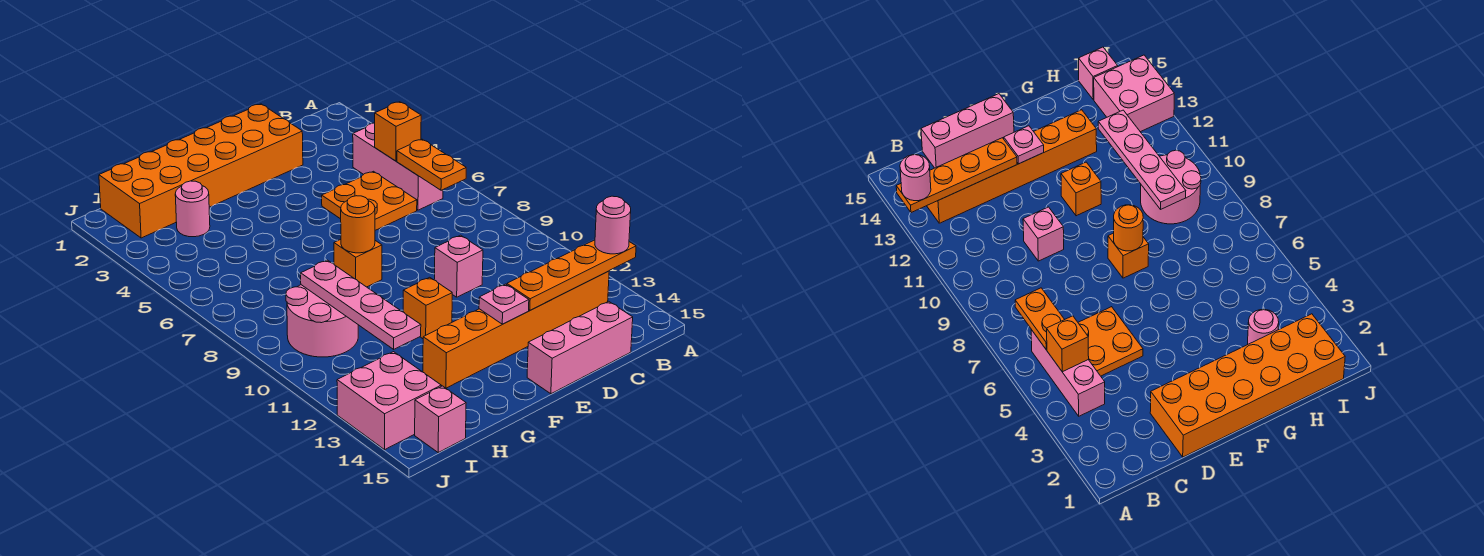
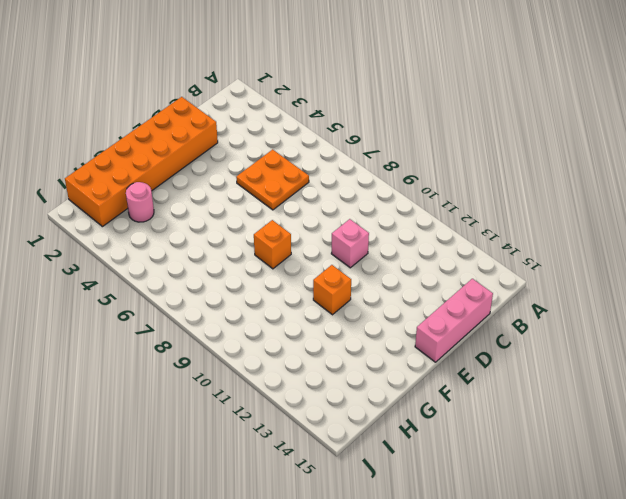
none -> pink brick B4:B6 level 1
none -> orange brick B13:G13 level 1
none -> pink round brick H9:I10 level 1

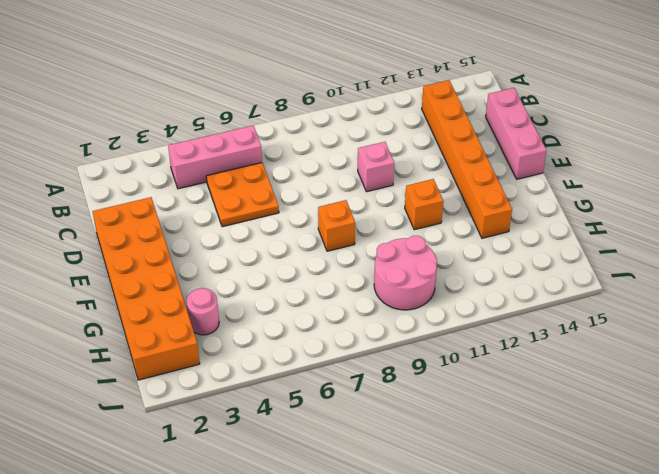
none -> pink brick I13:J14 level 1
none -> pink brick I15 level 1
none -> orange plate A13:D13 level 2

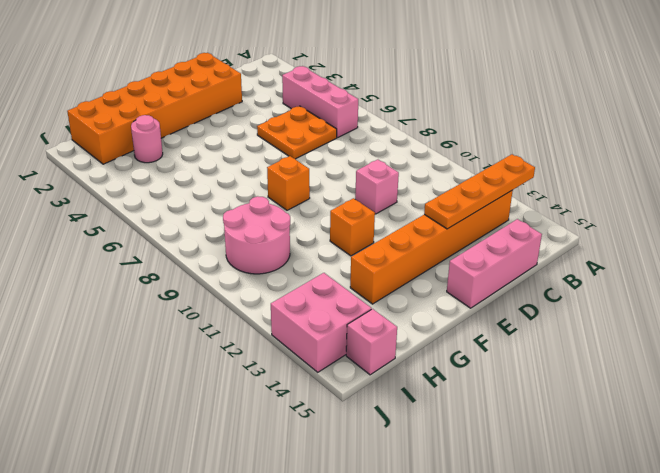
none -> orange brick B5 level 2
none -> orange plate B6:B7 level 2
none -> pink plate E13 level 2

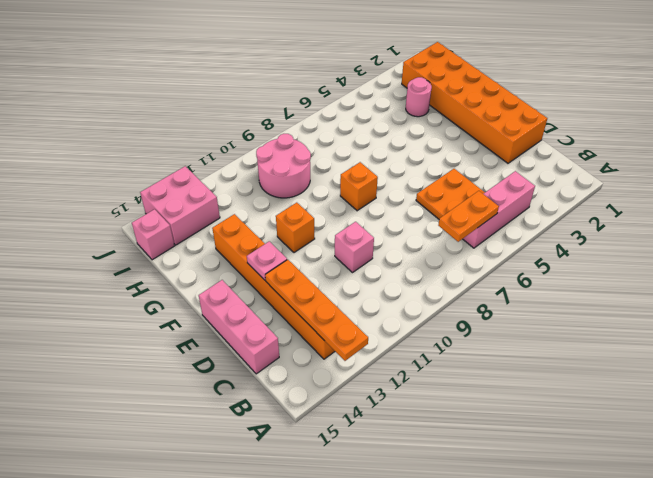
none -> orange brick B5 level 2
none -> orange round brick F8 level 2
none -> pink plate H9:H12 level 2

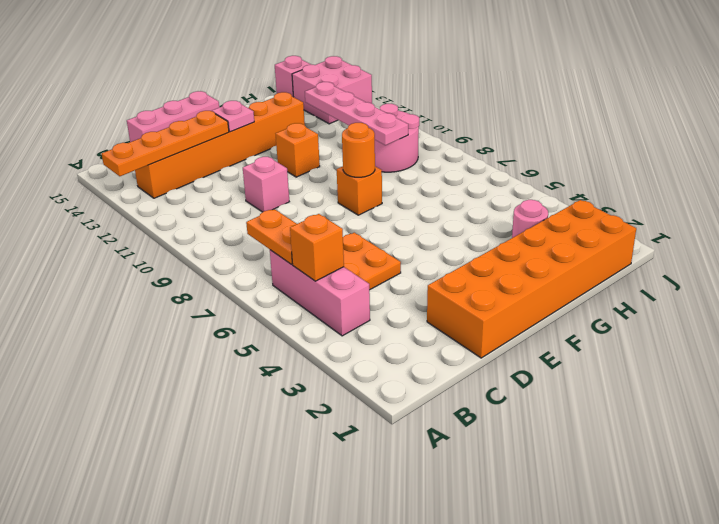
none -> pink round brick A13 level 3

